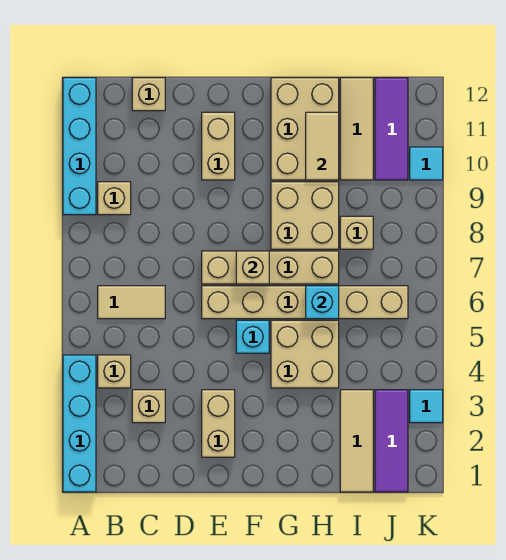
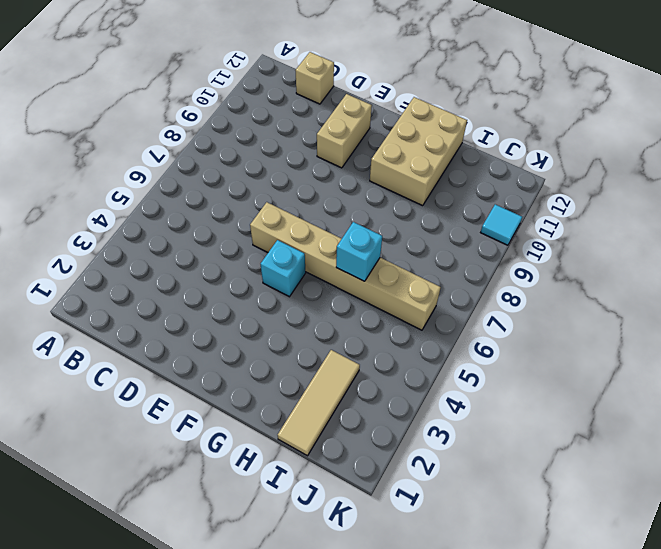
none -> cyan brick A1:A4 level 1
none -> cyan brick A9:A12 level 1
none -> tan brick B4 level 1

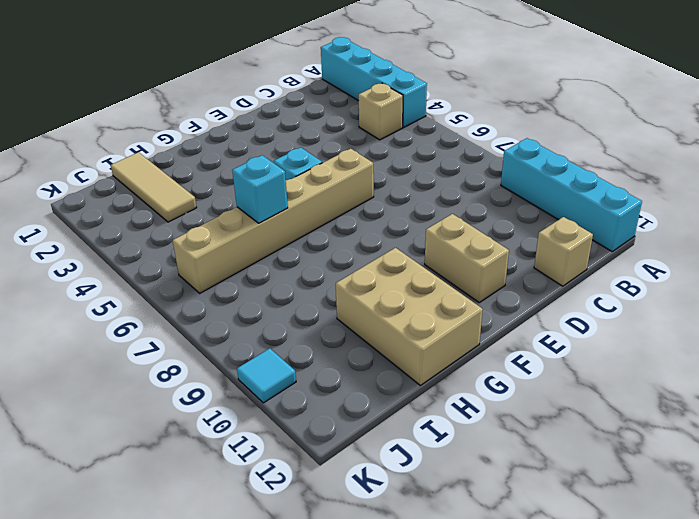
none -> tan tile B6:C6 level 1
none -> tan brick B9 level 1
none -> tan brick C3 level 1

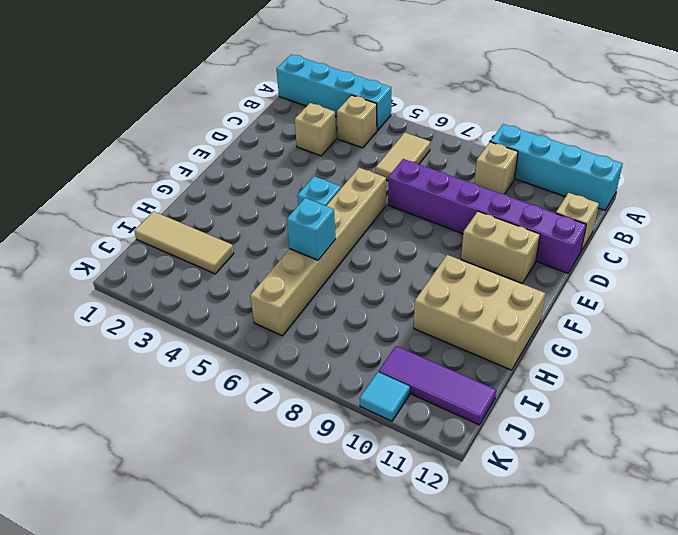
purple brick D7:D12 level 1 -> none
none -> tan brick E2:E3 level 1
none -> tan brick E7:H7 level 1
none -> tan brick G4:H5 level 1

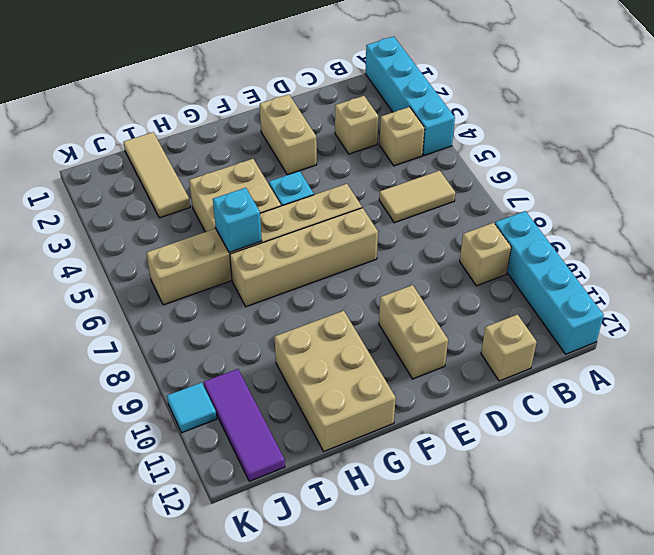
none -> tan brick G8:H9 level 1
none -> tan brick I8 level 1
none -> tan tile I10:I12 level 1

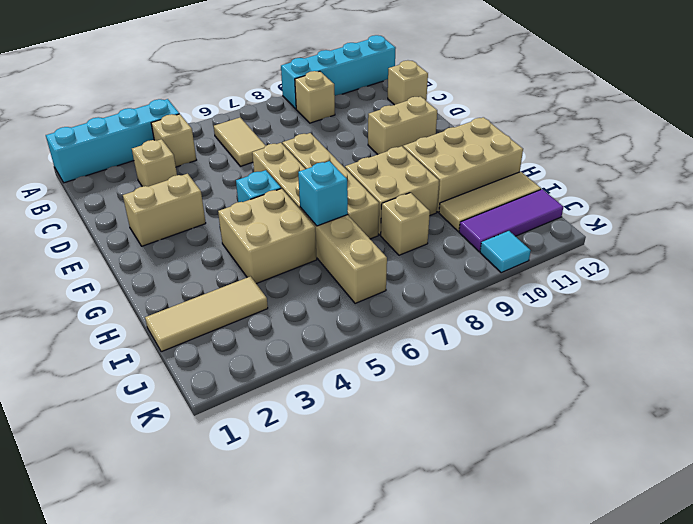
none -> purple tile J1:J3 level 1
none -> cyan tile K3 level 1
none -> tan brick F7 level 2

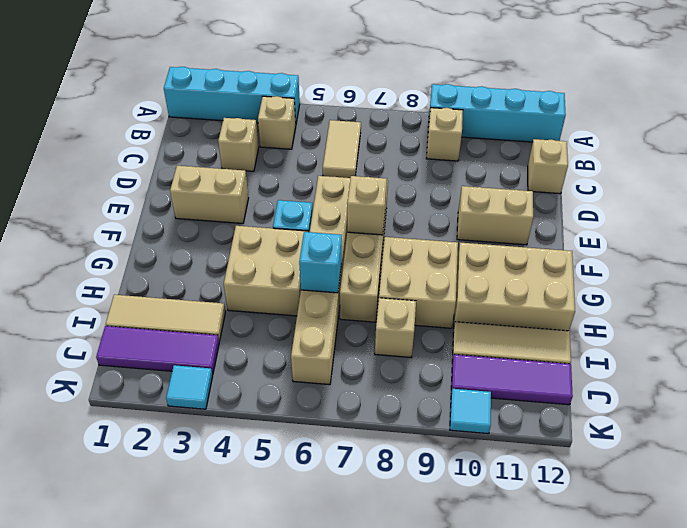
none -> tan tile H10:H11 level 2

